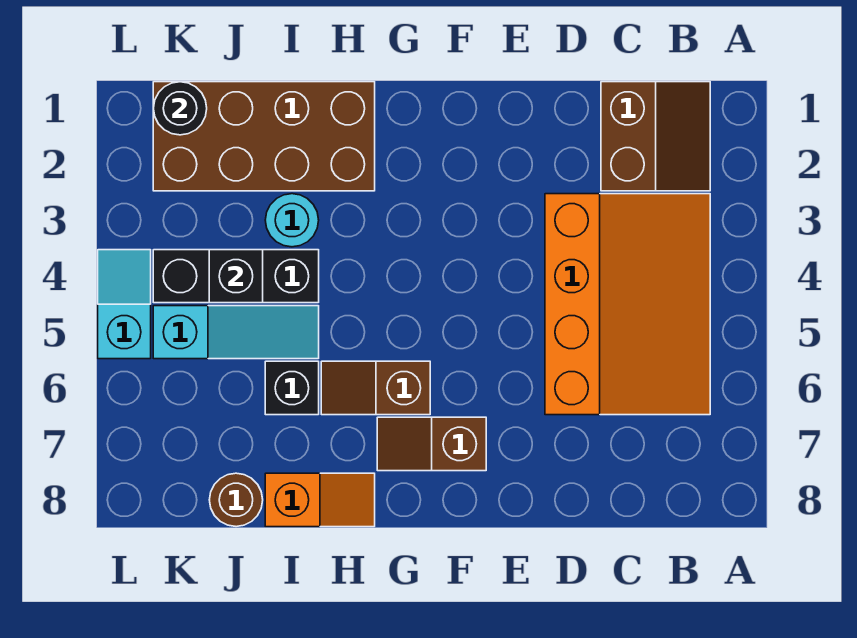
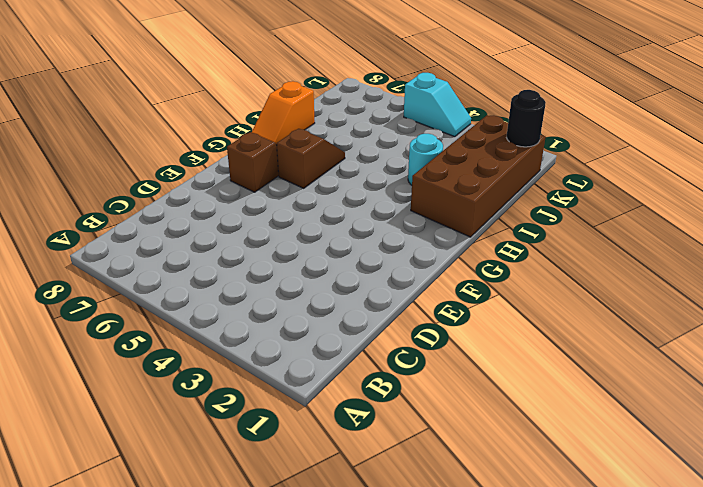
none -> brown slope B1:C2 level 1 top C
none -> orange slope B3:D6 level 1 top D
none -> black brick I4:K4 level 1

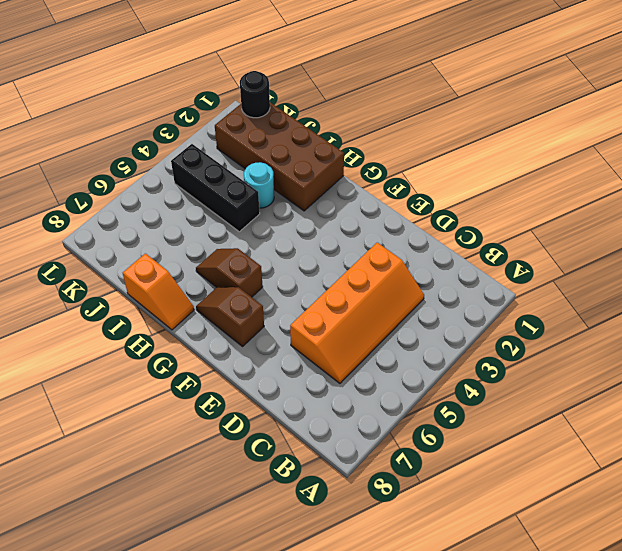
orange slope C3:D6 level 1 top D -> orange slope B3:D6 level 1 top D
none -> brown slope B1:C2 level 1 top C
none -> cyan slope I5:K5 level 1 top K
none -> black brick I6 level 1

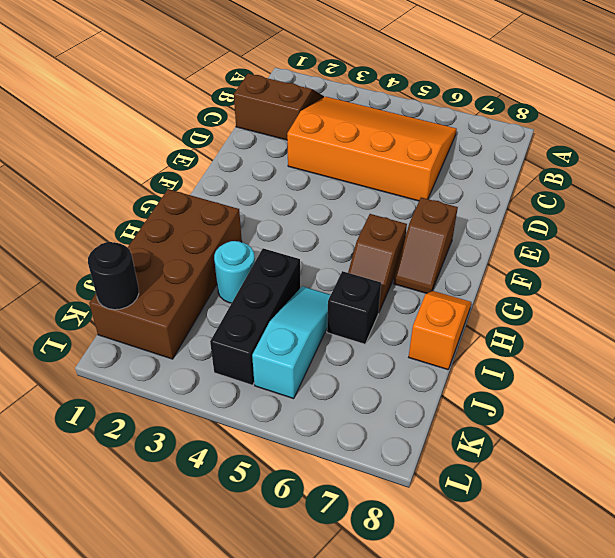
none -> brown round brick J8 level 1
none -> cyan slope L4:L5 level 1 top 5
none -> black brick J4 level 2

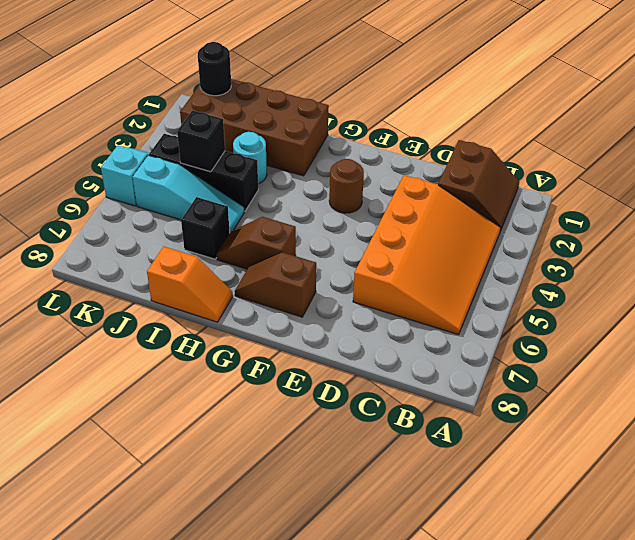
brown round brick F3 level 1 -> brown round brick J8 level 1

